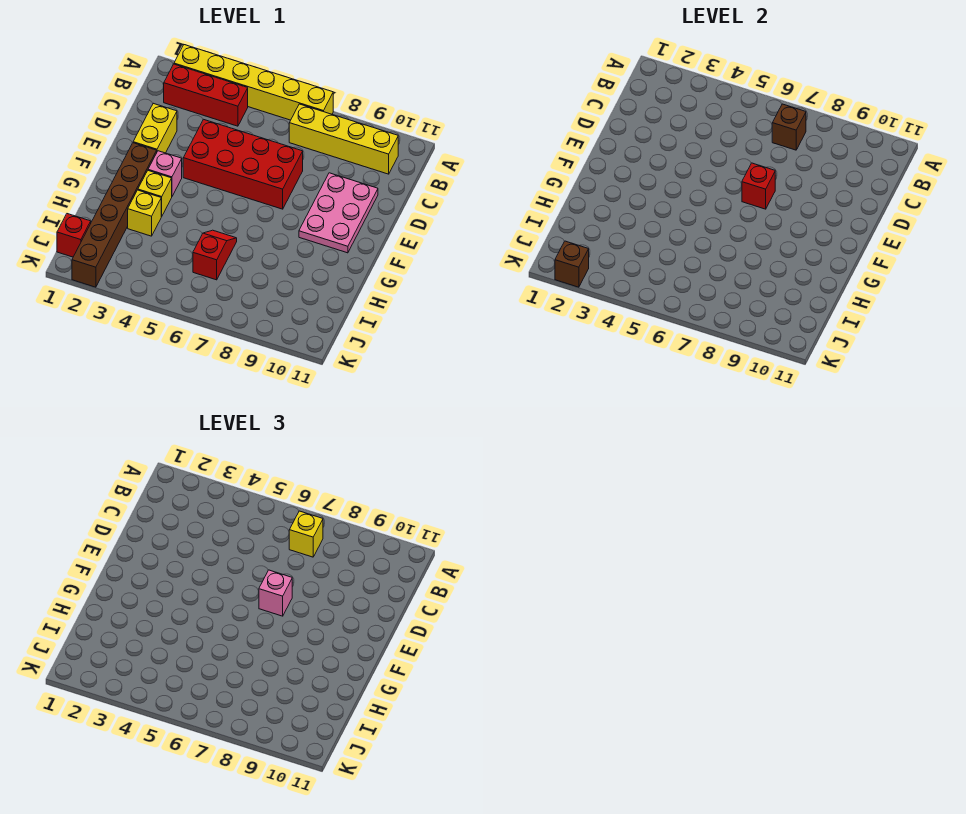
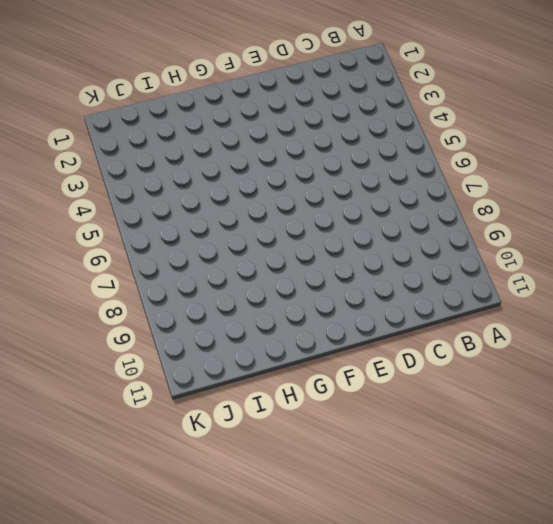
none -> yellow brick A2:A7 level 1
none -> red brick B2:B4 level 1
none -> yellow brick B7:B10 level 1

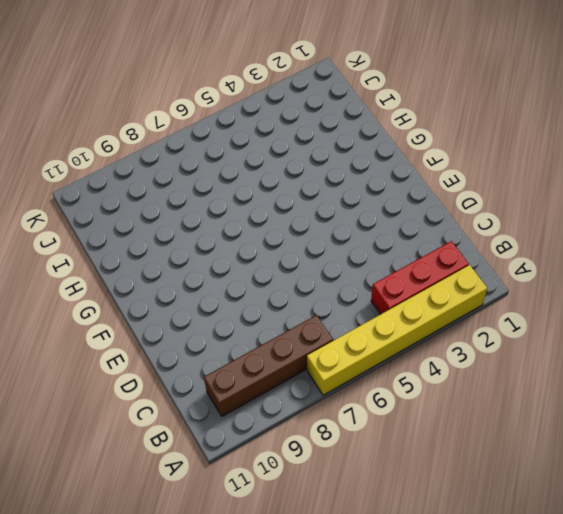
brown brick B7:B10 level 1 -> yellow brick B7:B10 level 1
none -> yellow brick D2:E2 level 1
none -> red brick D4:E7 level 1
none -> pink plate D9:F10 level 1

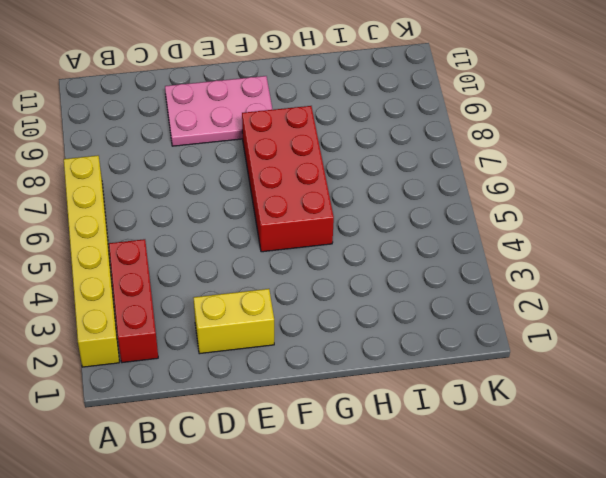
red brick F5:G8 level 1 -> red brick D4:E7 level 1
none -> yellow brick B7:B10 level 1
none -> brown brick F2:K2 level 1
none -> pink brick F3 level 1

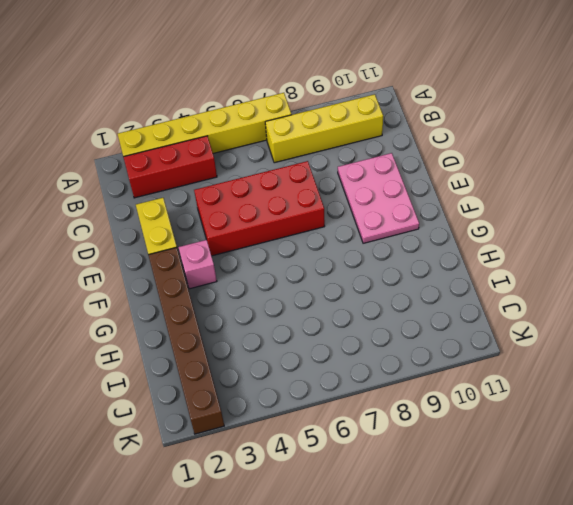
none -> yellow brick G3 level 1
none -> yellow brick H3 level 1
none -> red slope H6:I6 level 1 top I

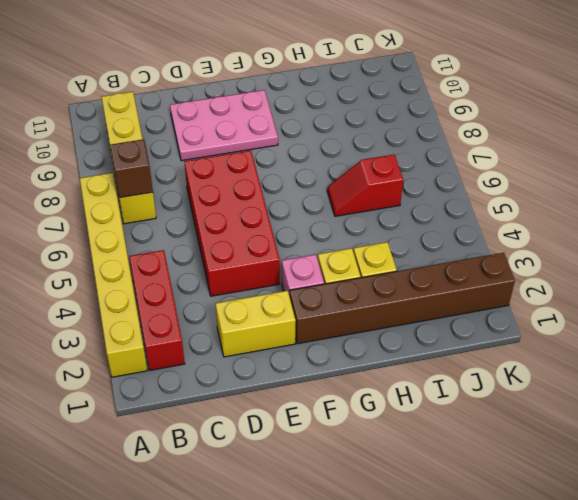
none -> red brick J1 level 1
none -> red brick E7 level 2
none -> brown brick K2 level 2

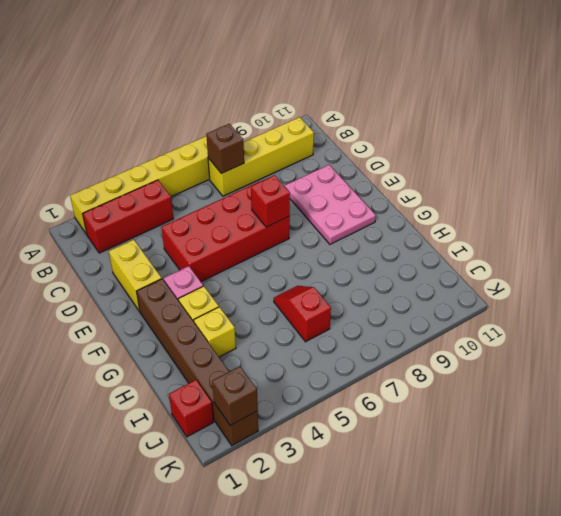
none -> yellow brick B7 level 3
none -> pink brick E7 level 3

